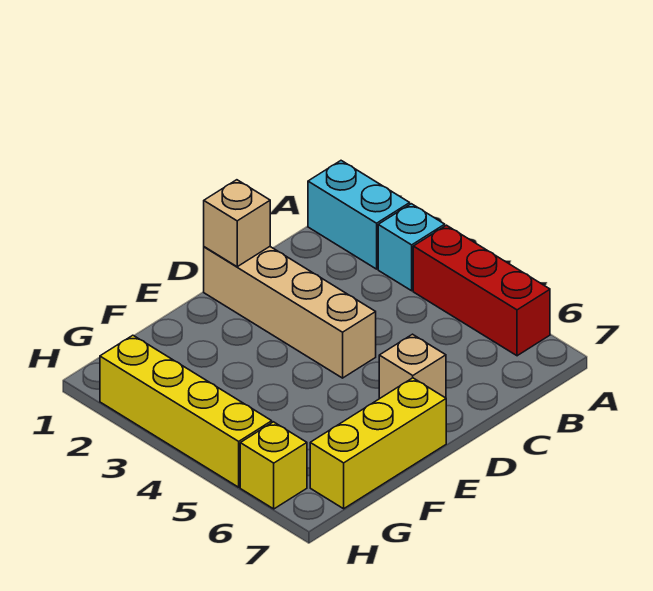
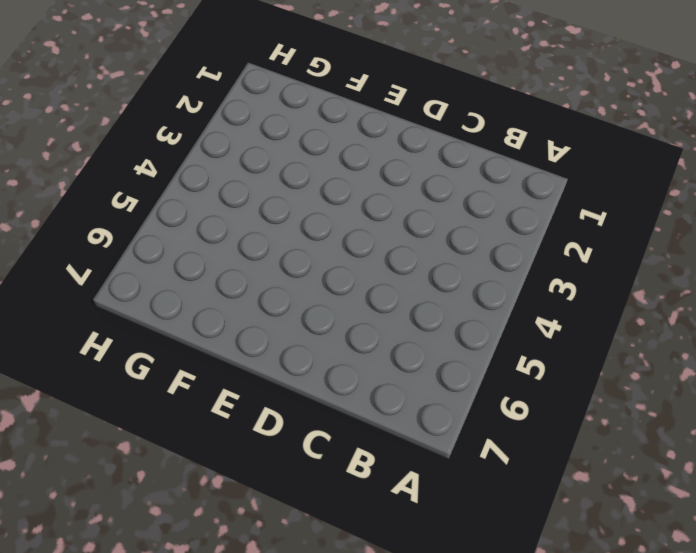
none -> cyan brick A1:A2 level 1
none -> cyan brick A3 level 1

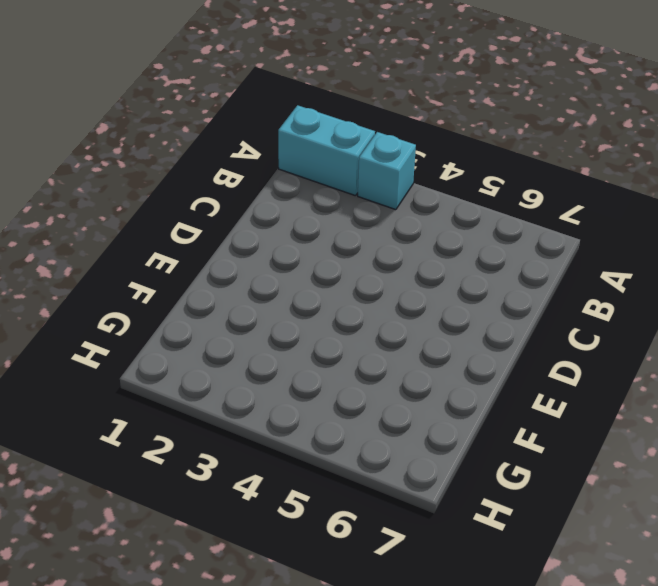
none -> red brick A4:A6 level 1
none -> tan brick D1:D4 level 1

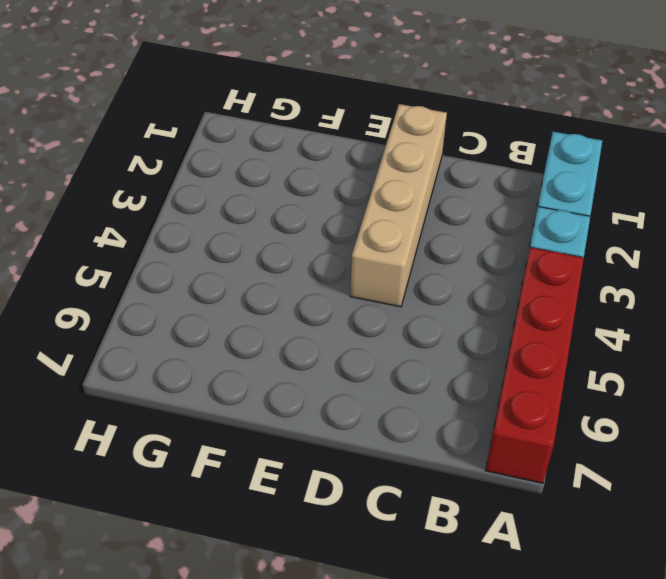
red brick A4:A7 level 1 -> red brick A4:A6 level 1
none -> tan brick D6 level 1
none -> yellow brick E7:G7 level 1

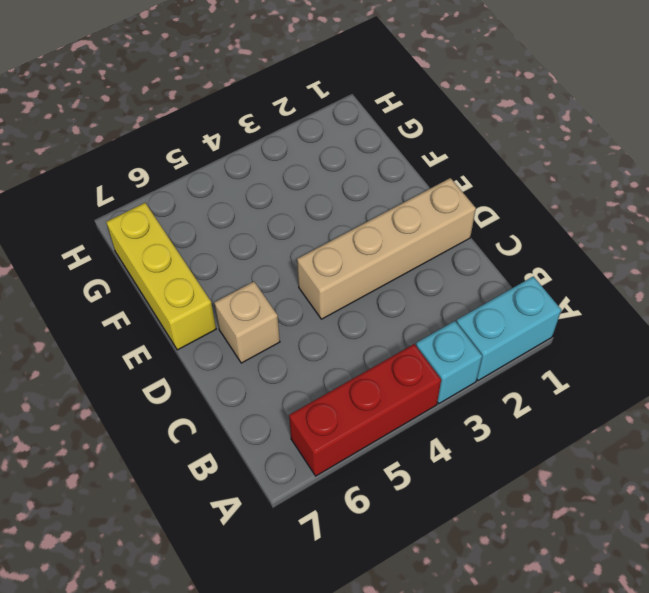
none -> yellow brick H2:H5 level 1
none -> yellow brick H6 level 1

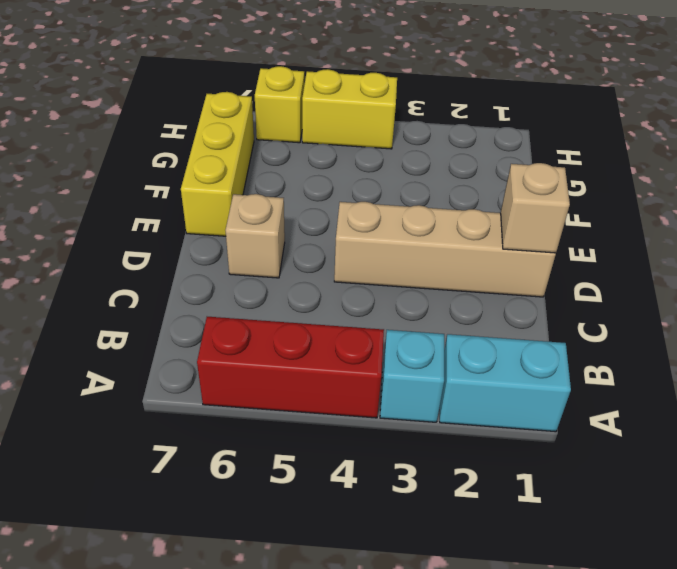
yellow brick H4:H5 level 1 -> yellow brick H2:H5 level 1

